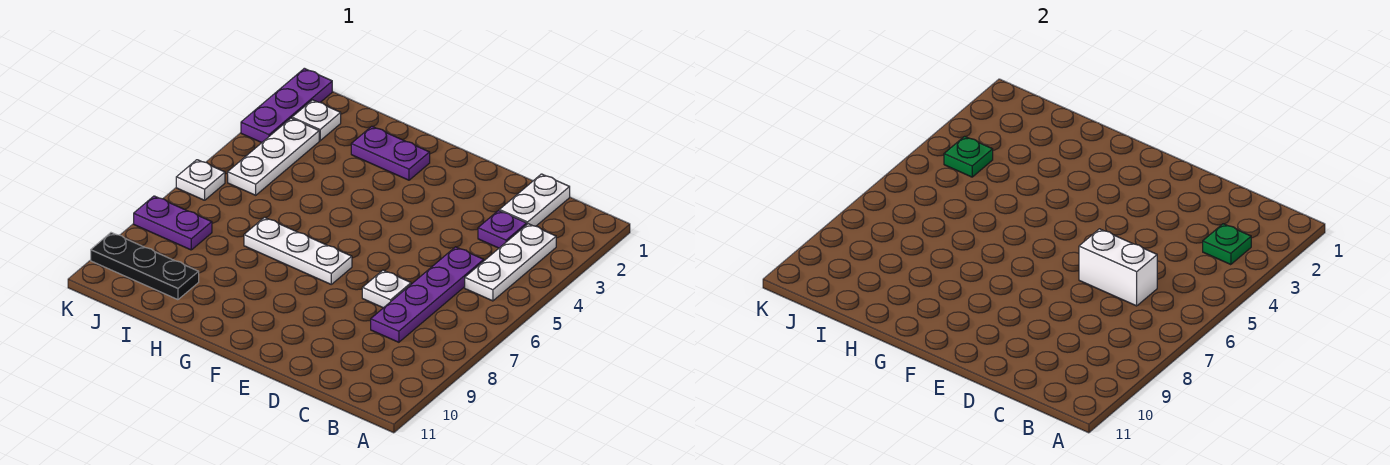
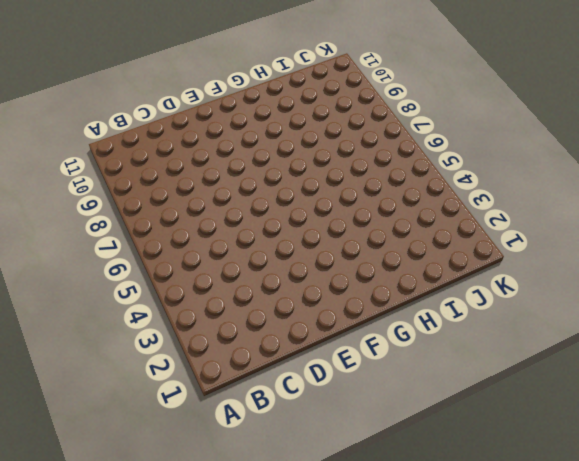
none -> white plate B3:B5 level 1
none -> white plate C1:C2 level 1
none -> purple plate C3 level 1

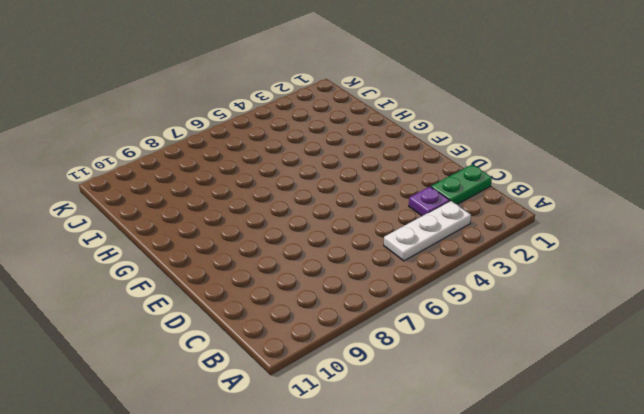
green plate C1:C2 level 1 -> white plate C1:C2 level 1
none -> purple plate C5:C8 level 1
none -> white plate D7 level 1
none -> white plate F7:H7 level 1

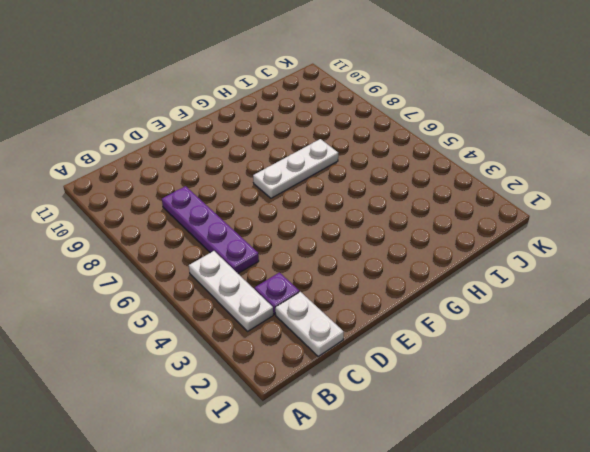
none -> white plate D7 level 1
none -> purple plate G2:H2 level 1
none -> black plate I10:K10 level 1

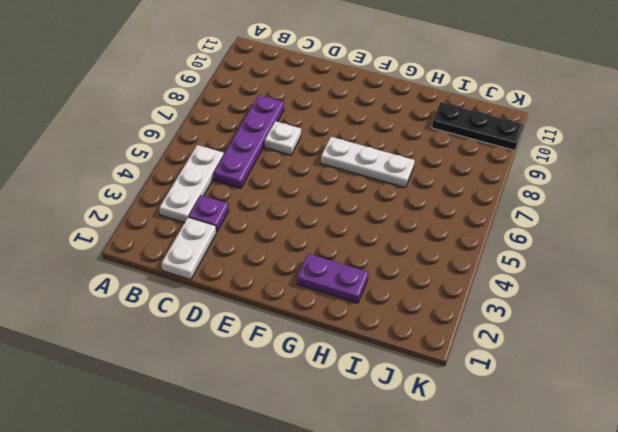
none -> white plate J2 level 1
none -> white plate J3:J5 level 1
none -> purple plate J8:K8 level 1

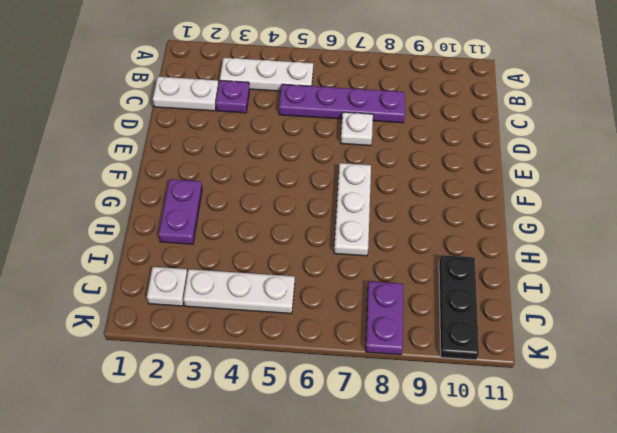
none -> purple plate K1:K3 level 1
none -> white plate K6 level 1
none -> green plate B3 level 2

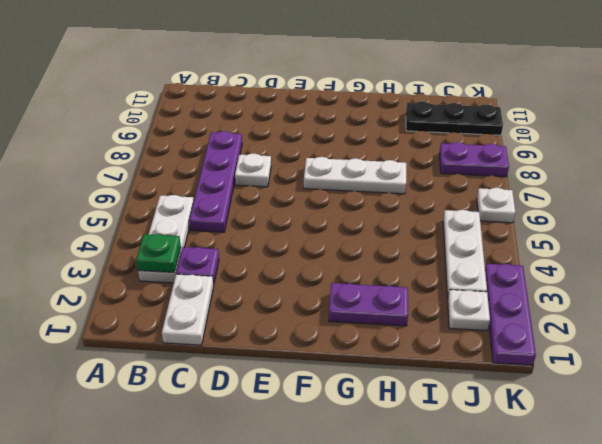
none -> white brick C6:D6 level 2
none -> green plate J4 level 2

